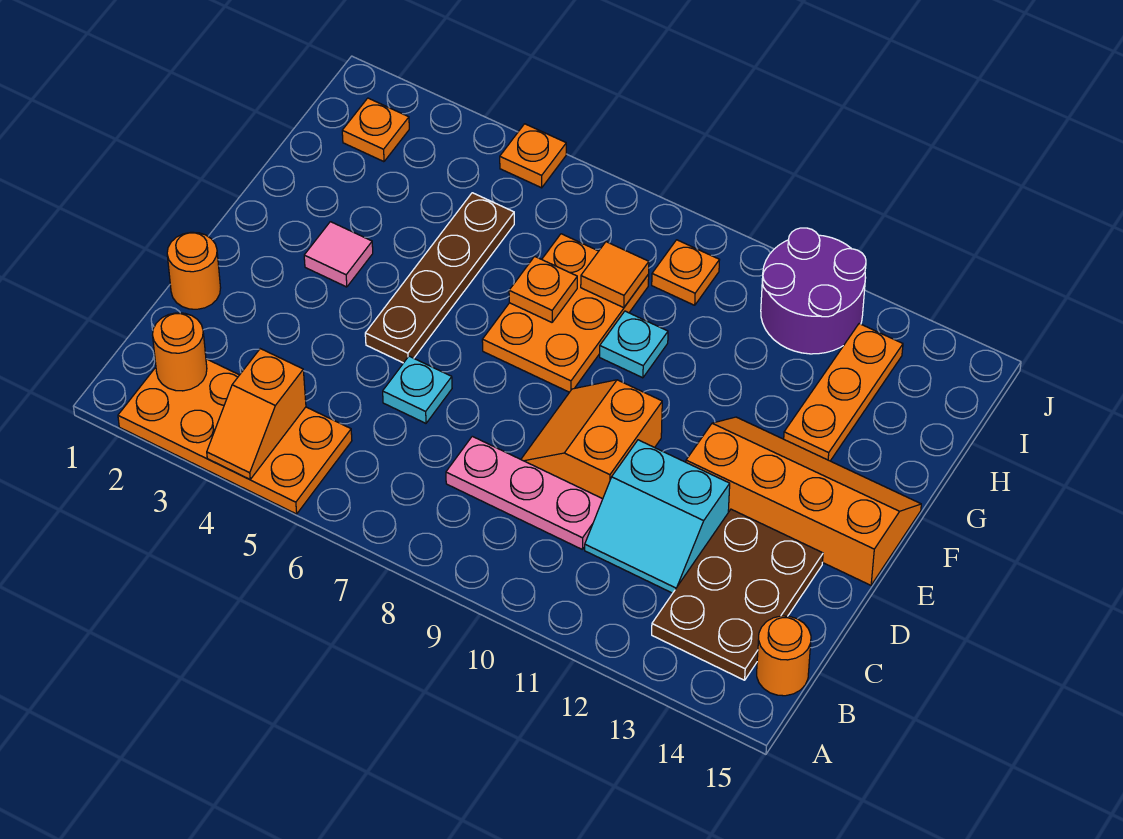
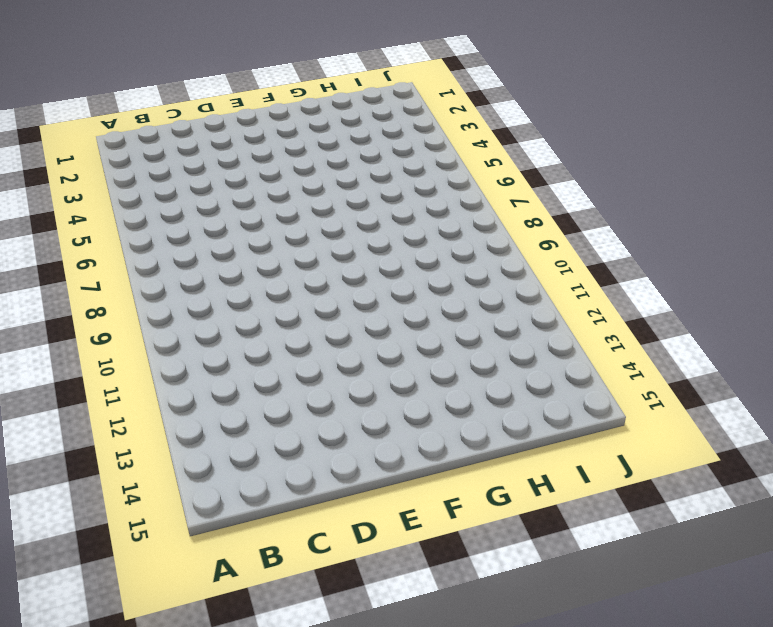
none -> orange plate A2:B5 level 1
none -> brown plate B13:D14 level 1
none -> orange round brick B15 level 1

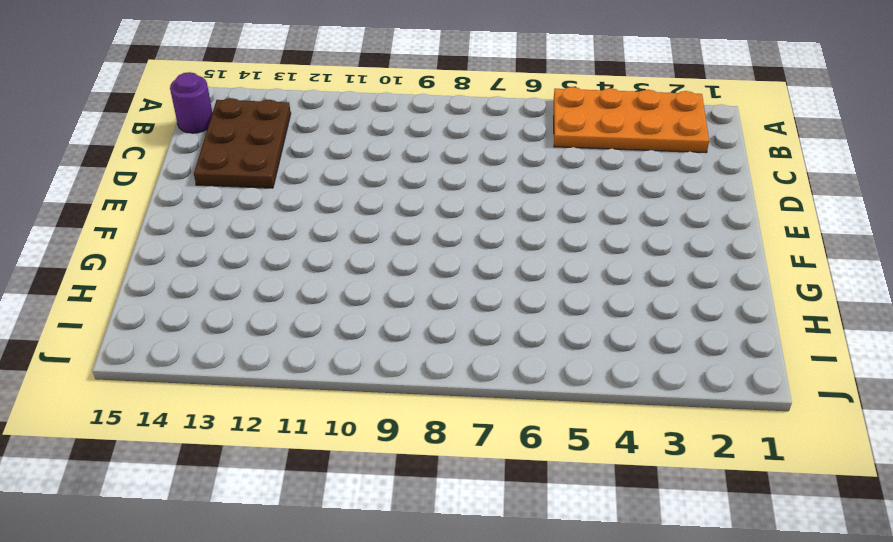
purple round brick B15 level 1 -> orange round brick B15 level 1
none -> pink plate C8:C10 level 1
none -> cyan slope C11:D12 level 1 top D
none -> orange round brick D1 level 1

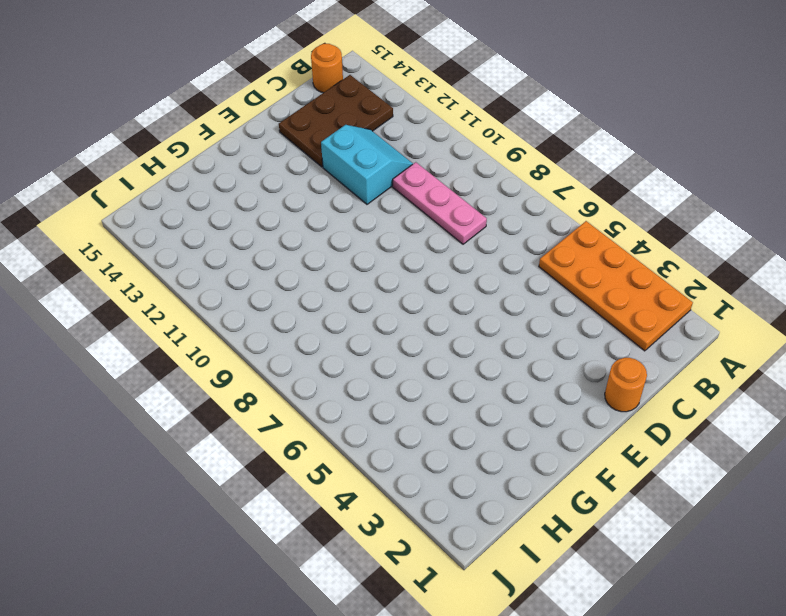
none -> cyan plate D6 level 1
none -> orange slope D9:E10 level 1 top 10
none -> brown plate E5:H5 level 1

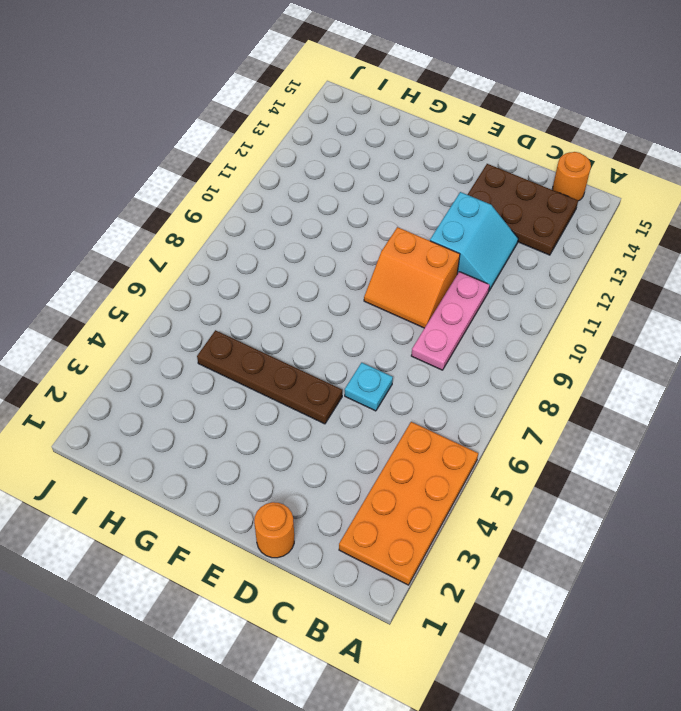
none -> orange slope E12:F15 level 1 top E
none -> pink tile F3 level 1
none -> orange plate F7:H8 level 1

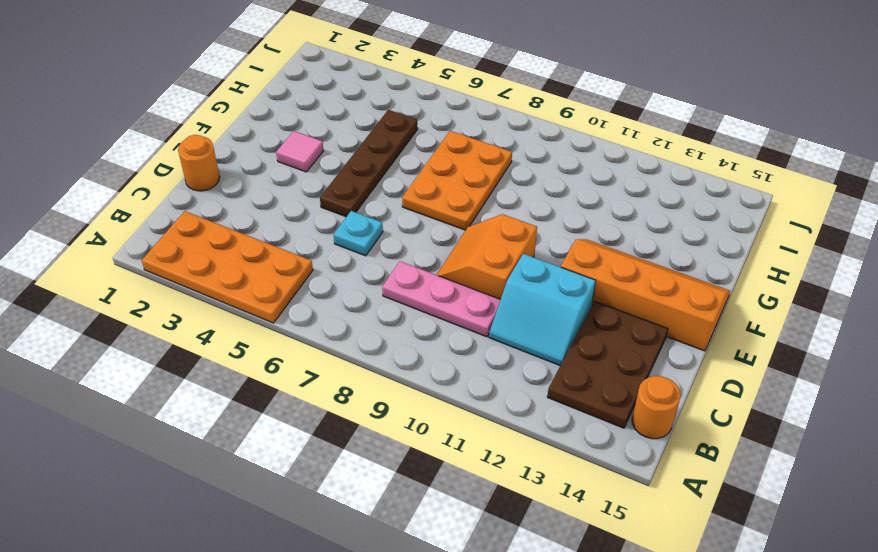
none -> cyan plate G9 level 1
none -> orange plate G13:I13 level 1
none -> orange plate I2 level 1

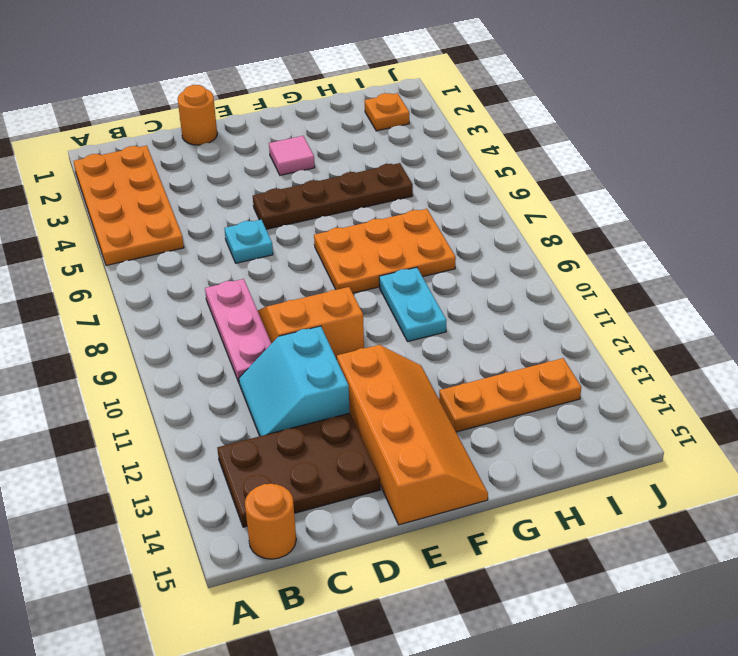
cyan plate G9:G10 level 1 -> cyan plate G9 level 1
none -> orange plate I9 level 1
none -> purple round brick I11:J12 level 1
none -> orange plate J5 level 1

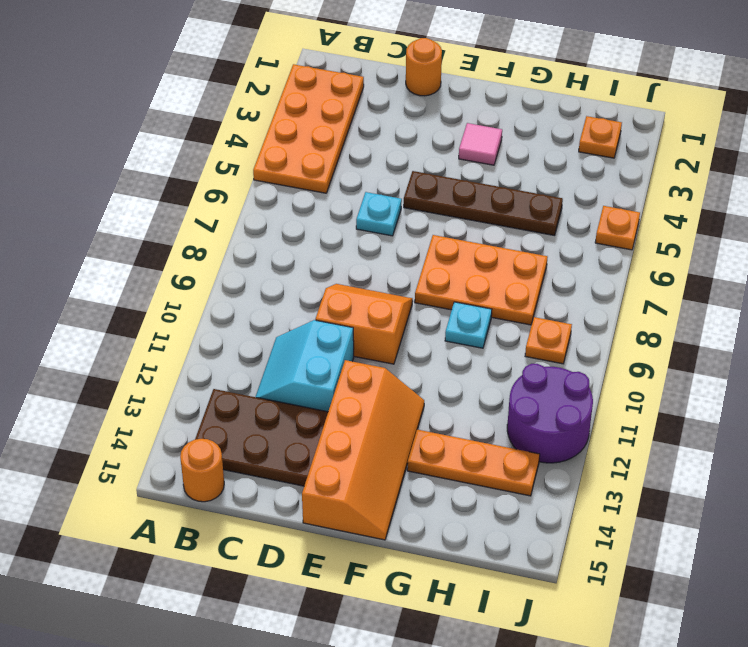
none -> pink plate C8:C10 level 1
none -> orange slope A4:B4 level 2 top B
none -> orange round brick B2 level 2

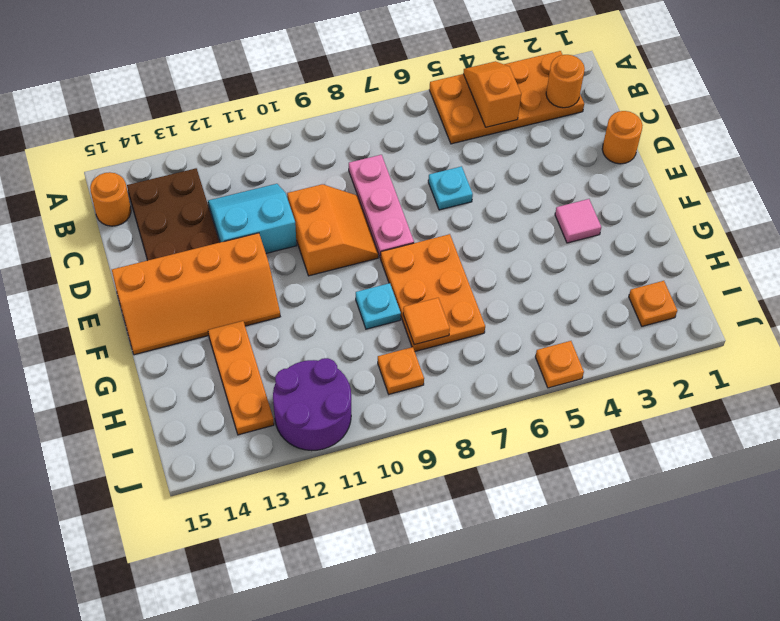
pink plate C8:E8 level 1 -> pink plate C8:C10 level 1
none -> brown plate E5:H5 level 1
none -> orange plate G7 level 2

